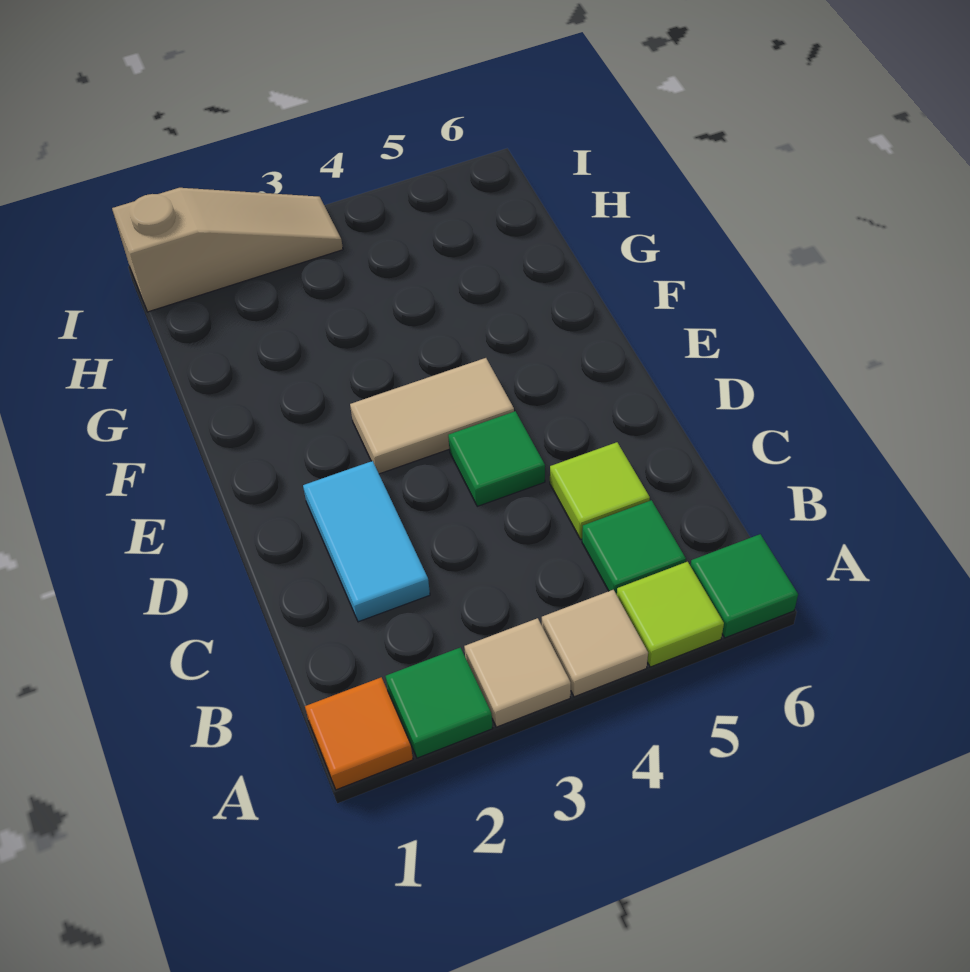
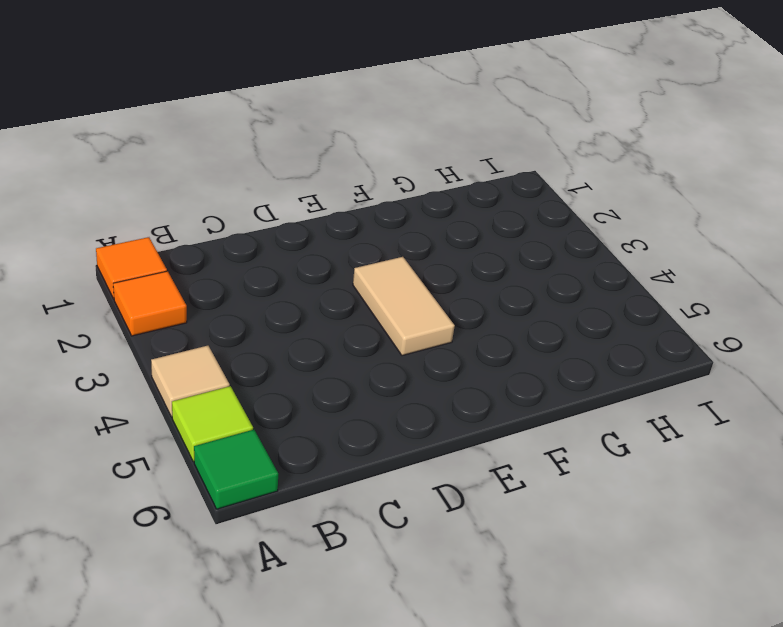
orange tile A2 level 1 -> green tile A2 level 1
none -> tan tile A3 level 1
none -> green tile B5 level 1
none -> cyan tile C2:D2 level 1

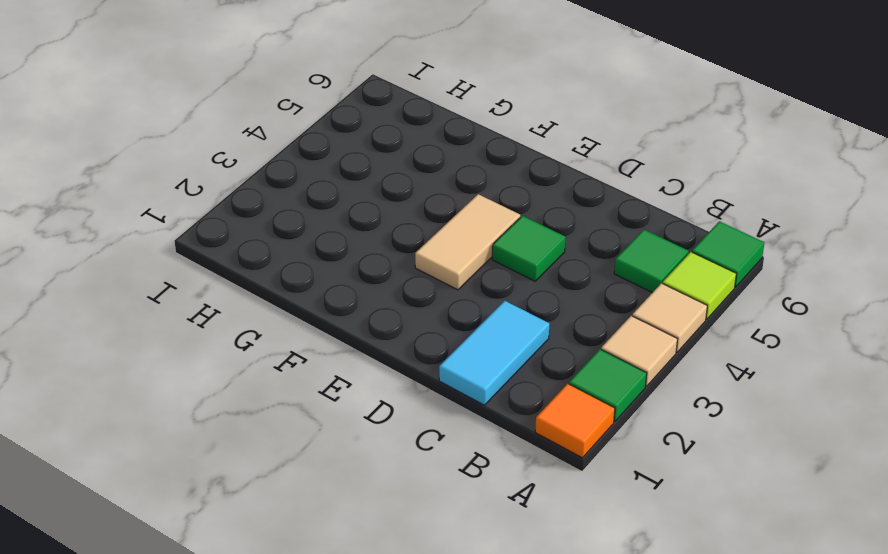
cyan tile C1:C2 level 1 -> cyan tile C2:D2 level 1
none -> lime tile C5 level 1
none -> tan slope I1:I3 level 1 top 1

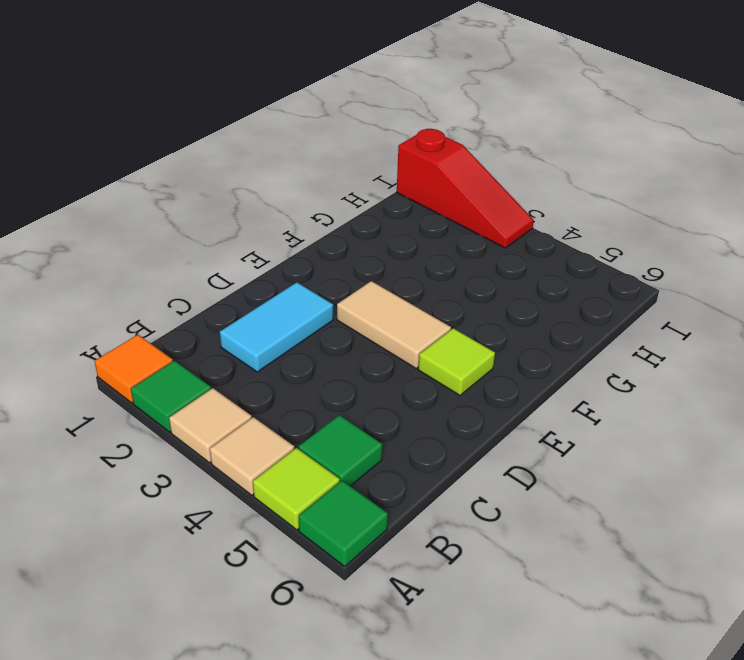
lime tile E5 level 1 -> lime tile C5 level 1
red slope I1:I3 level 1 top 1 -> tan slope I1:I3 level 1 top 1
none -> green tile D4 level 1

